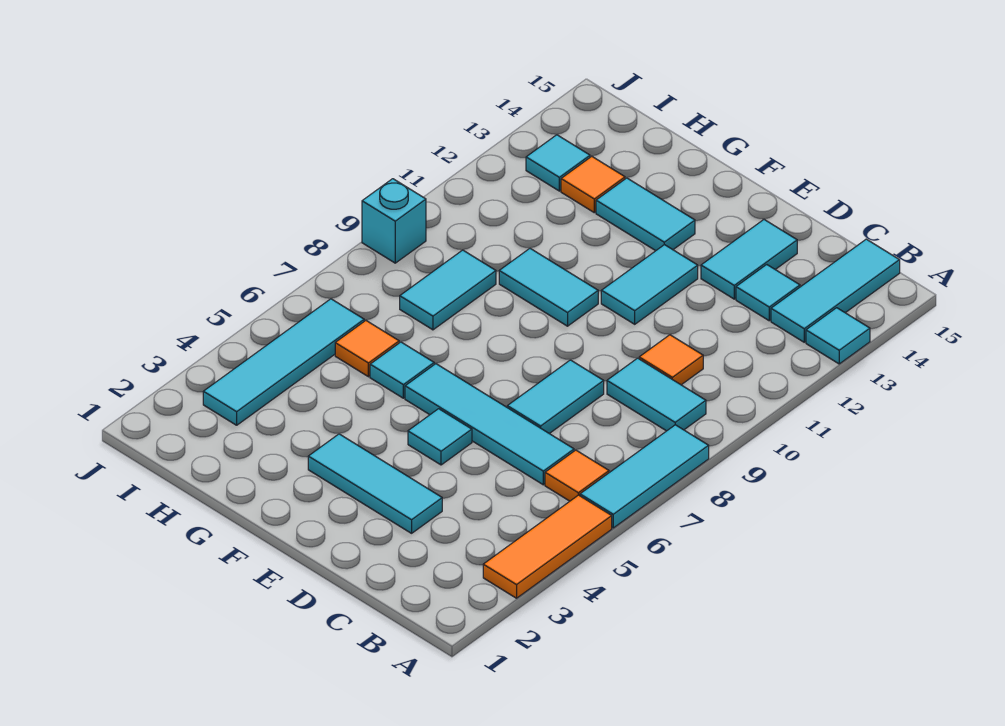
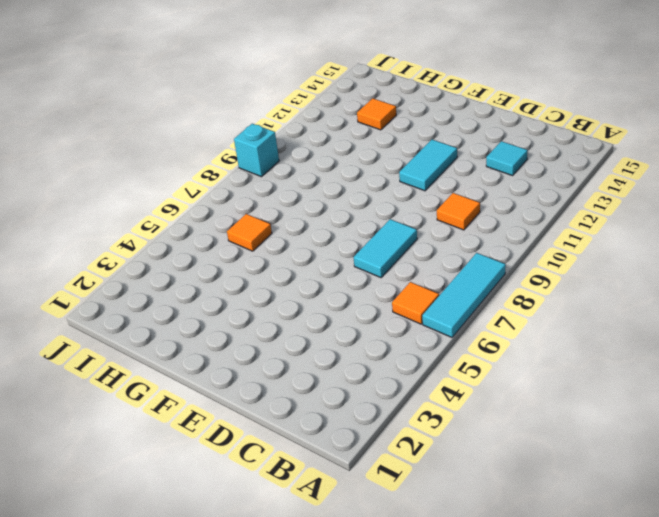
none -> orange tile A3:A5 level 1
none -> cyan tile A13 level 1
none -> cyan tile B9:C9 level 1

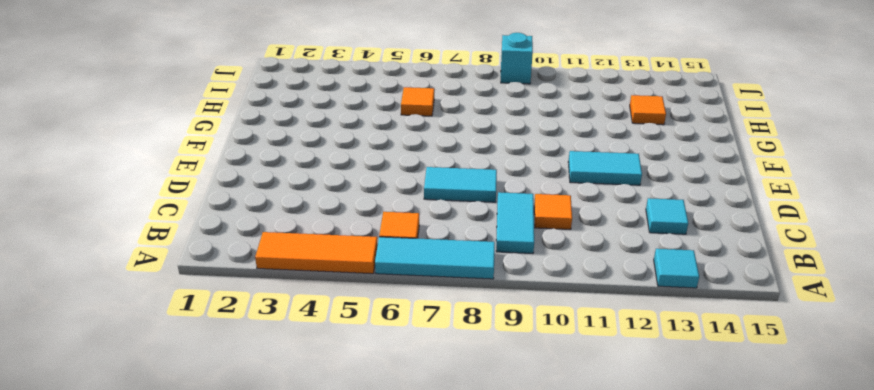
none -> cyan tile B13:B15 level 1
none -> cyan tile C6:F6 level 1
none -> cyan tile D3:F3 level 1

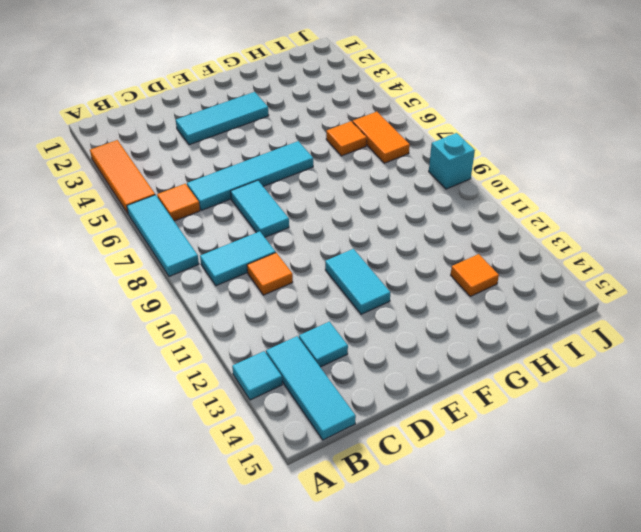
orange tile I6:I7 level 1 -> cyan tile I3:I6 level 1
none -> cyan tile D13:D14 level 1
none -> cyan tile E5 level 1
none -> cyan tile F10:G10 level 1

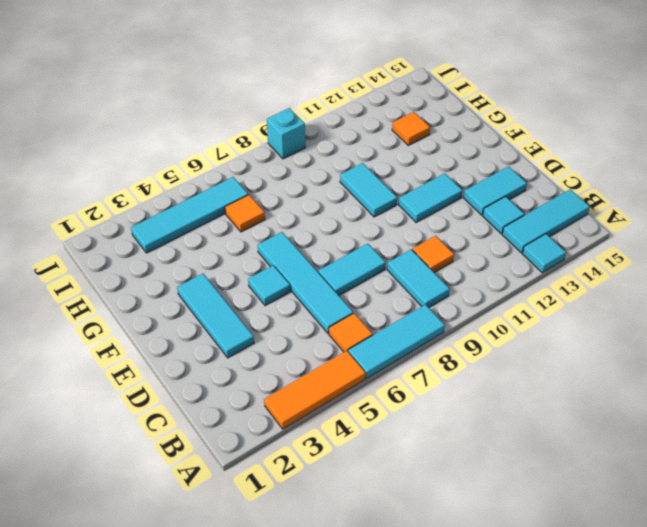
none -> cyan tile F13:G13 level 1
none -> cyan tile G6 level 1
none -> cyan tile H8:H9 level 1

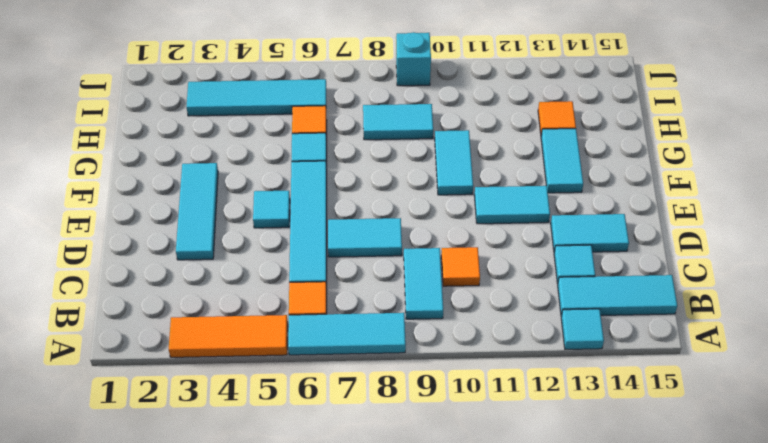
none -> cyan tile I13 level 1

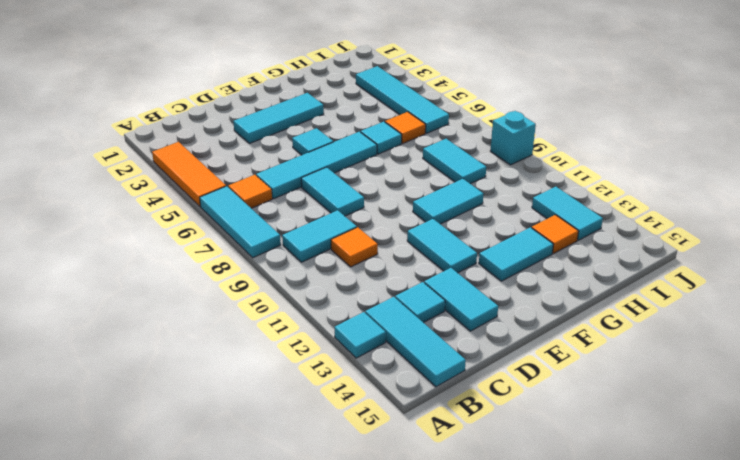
cyan tile I12:I13 level 1 -> cyan tile I13 level 1

